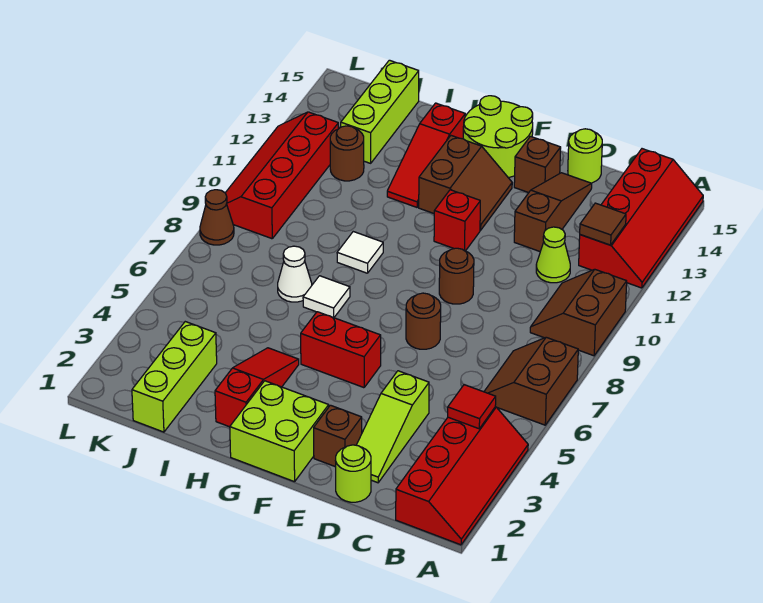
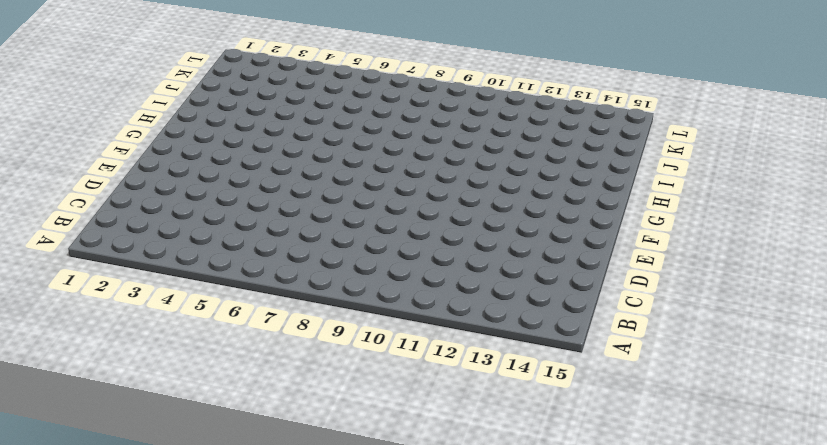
none -> red slope A1:B4 level 1 top B
none -> brown slope A6:B7 level 1 top A
none -> brown slope A9:B10 level 1 top A
none -> red slope A12:B15 level 1 top B

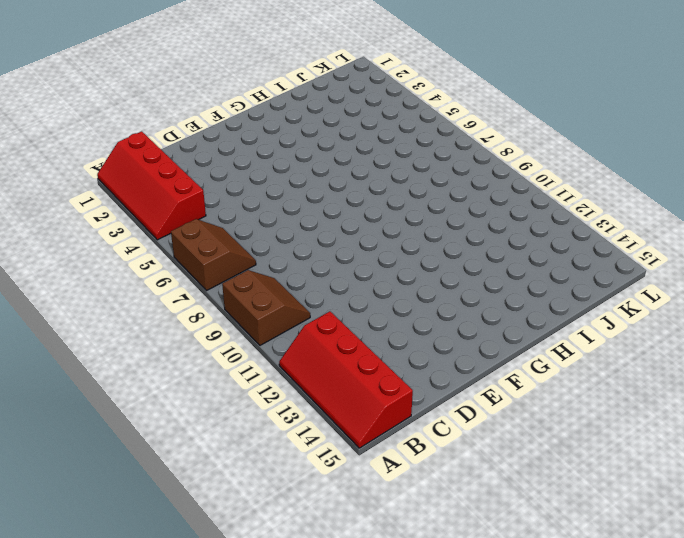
none -> lime cone C11 level 1
none -> lime round brick D1 level 1
none -> lime slope D2:D4 level 1 top 4
none -> brown slope D12:D14 level 1 top 12

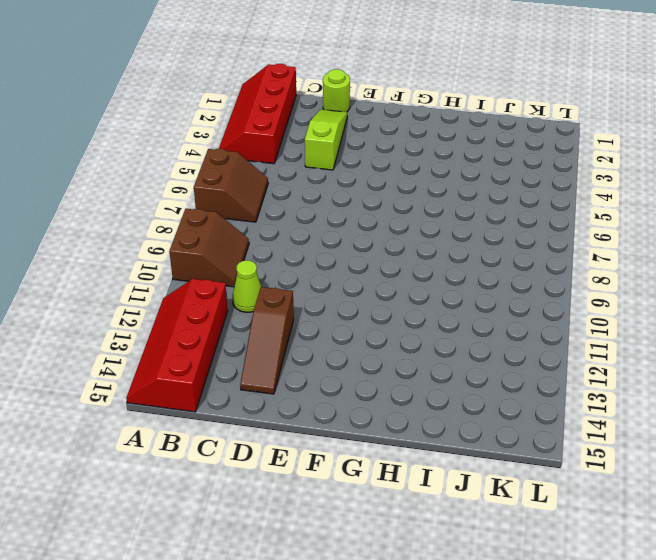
none -> lime round brick D15 level 1
none -> brown brick E2 level 1
none -> brown round brick E7 level 1
none -> brown round brick E9 level 1

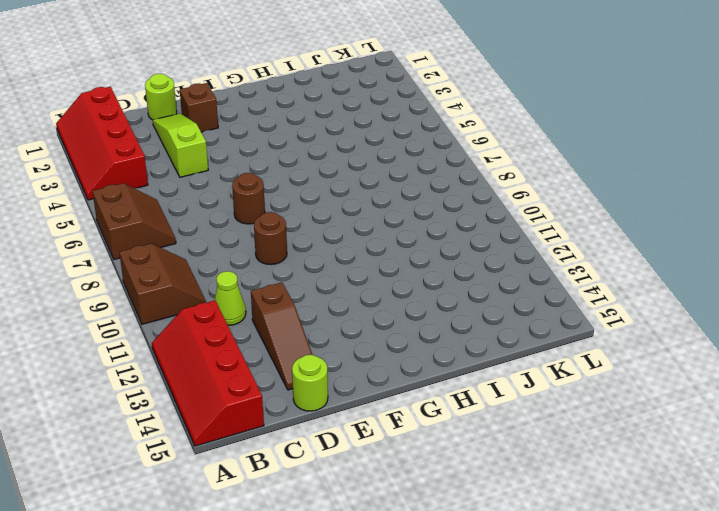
none -> brown brick E14 level 1
none -> lime brick F1:G2 level 1
none -> red brick F5:G5 level 1
none -> red brick F11 level 1

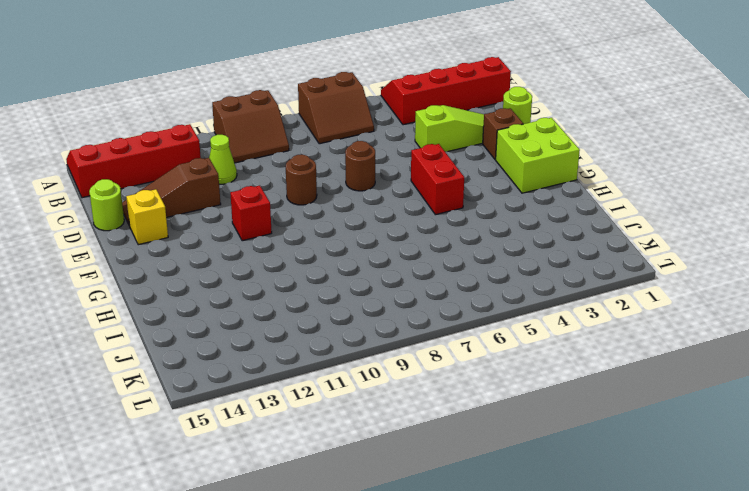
yellow brick E14 level 1 -> brown brick E14 level 1
none -> brown slope F12:G13 level 1 top G
none -> lime round brick F14:G15 level 1
none -> red slope H2:H4 level 1 top 2
none -> white tile H7 level 1

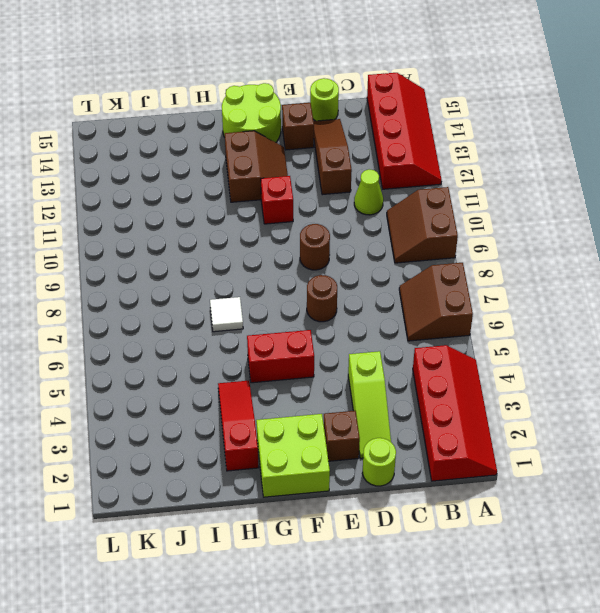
none -> white tile H9 level 1
none -> red slope H12:H14 level 1 top 14
none -> white cone I7 level 1
none -> lime brick J1:J3 level 1

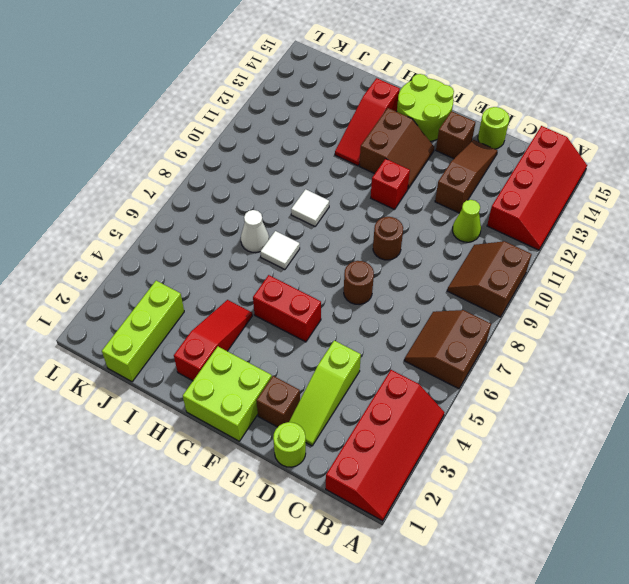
none -> brown round brick J12 level 1
none -> lime brick J13:J15 level 1
none -> red slope K9:L12 level 1 top K
none -> brown cone L8 level 1

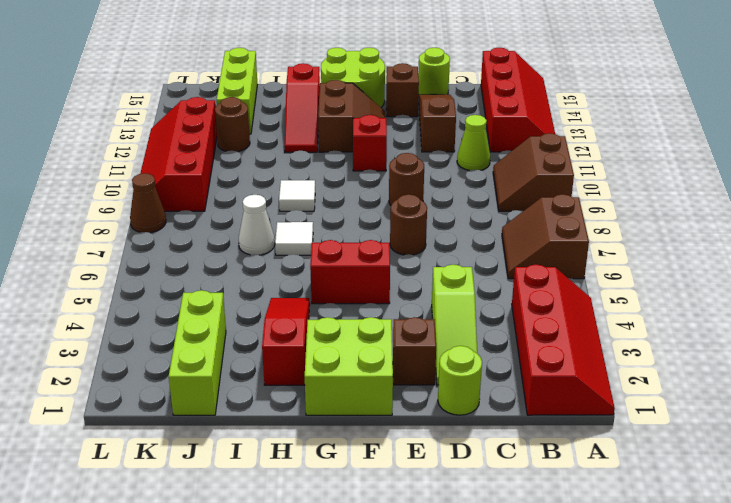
none -> red tile B4 level 2
none -> brown tile B12 level 2

